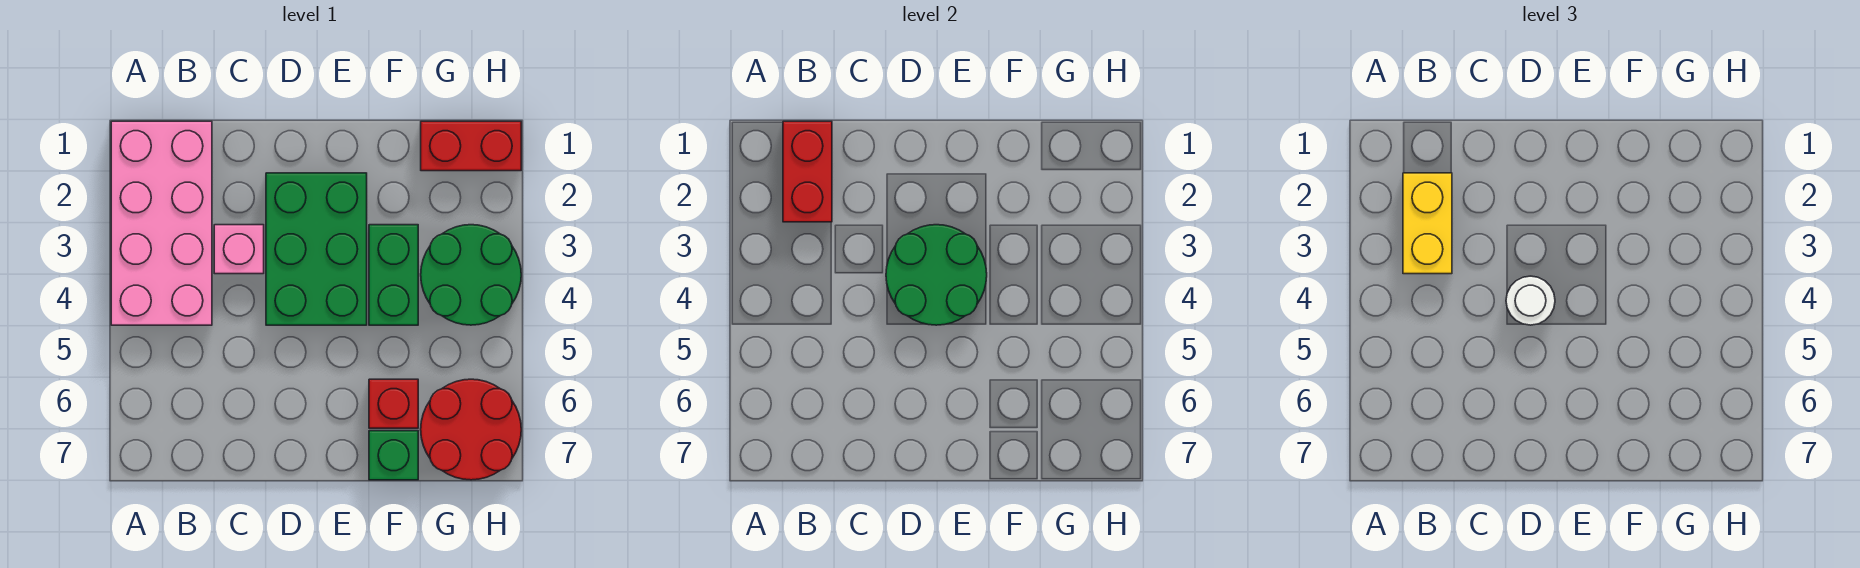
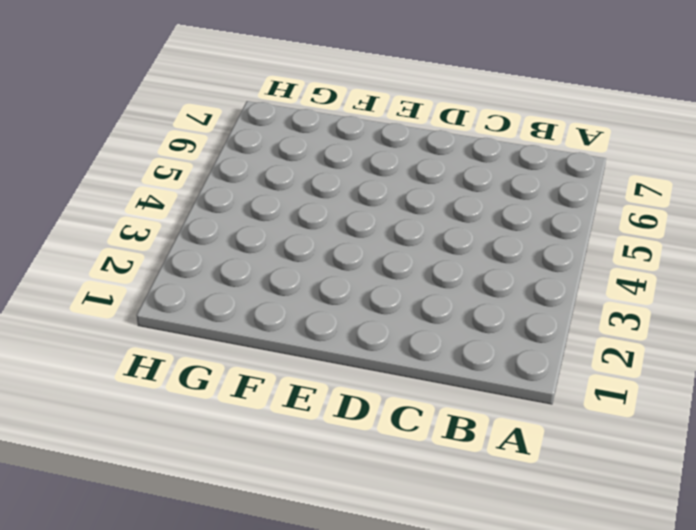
none -> pink brick A1:B4 level 1
none -> pink brick C3 level 1
none -> green brick D2:E4 level 1

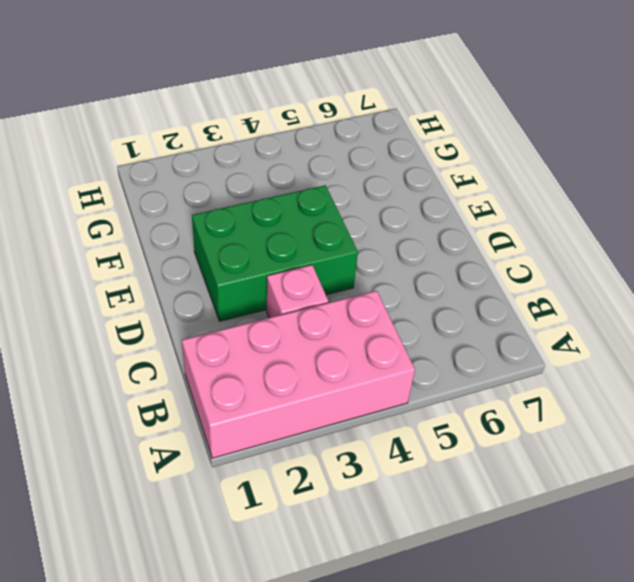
none -> green brick F3:F4 level 1
none -> red brick F6 level 1
none -> green brick F7 level 1

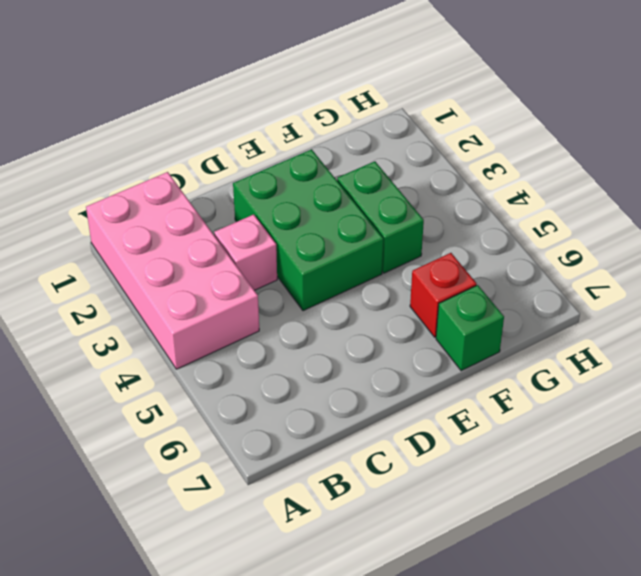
none -> red brick G1:H1 level 1
none -> green round brick G3:H4 level 1
none -> red round brick G6:H7 level 1

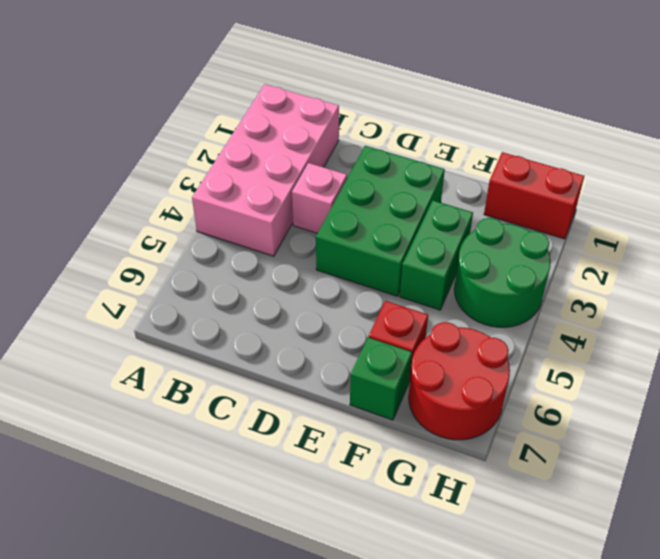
none -> red brick B1:B2 level 2
none -> green round brick D3:E4 level 2
none -> yellow brick B2:B3 level 3

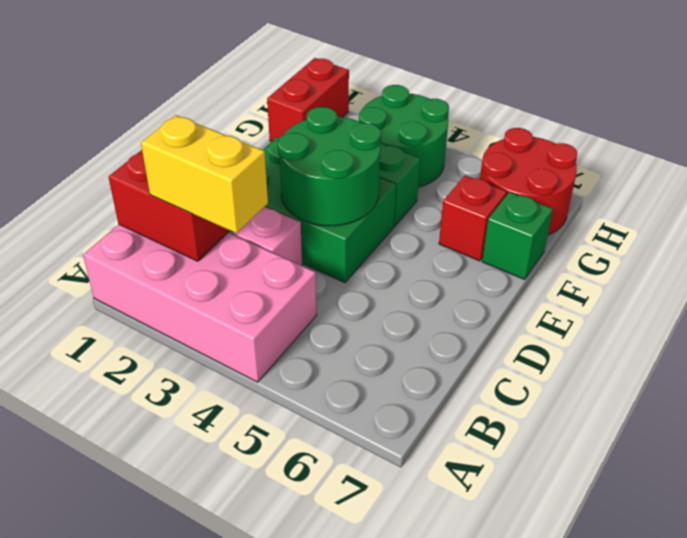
none -> white round brick D4 level 3

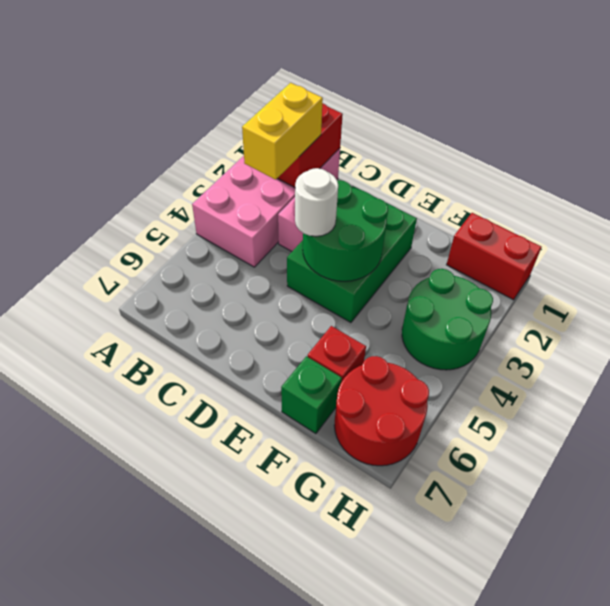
none -> green brick F3:F4 level 1

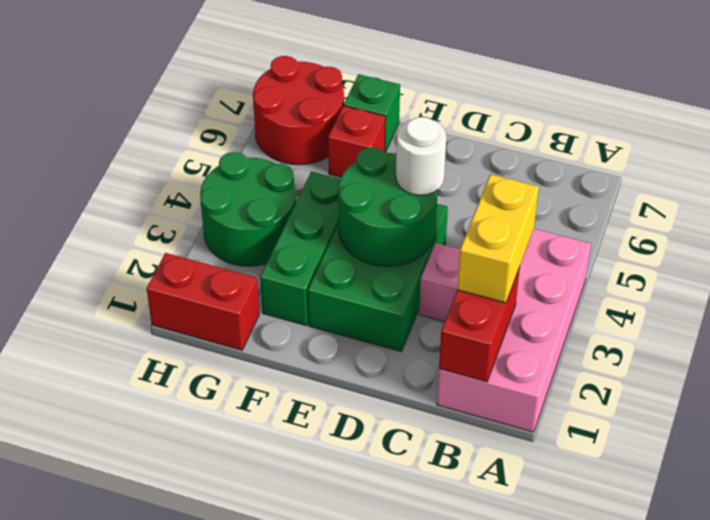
green brick F2:F4 level 1 -> green brick F3:F4 level 1

